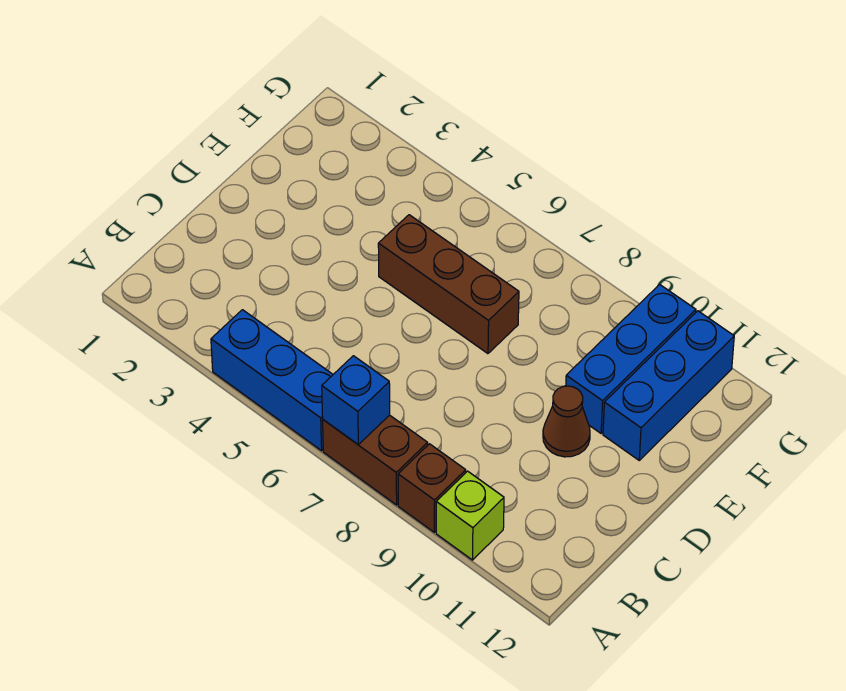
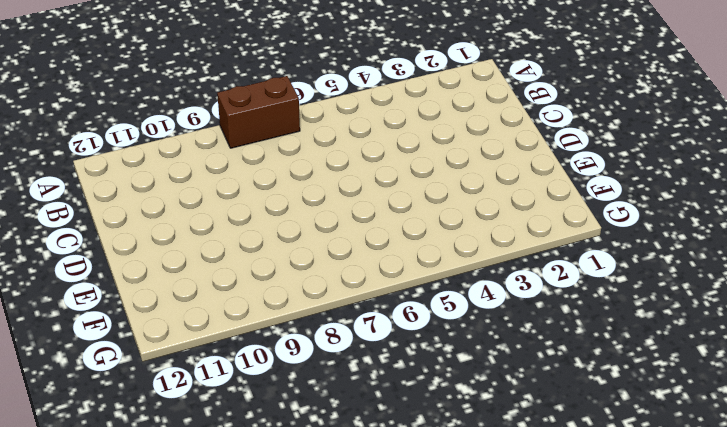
none -> blue brick A4:A6 level 1
none -> brown brick A9 level 1

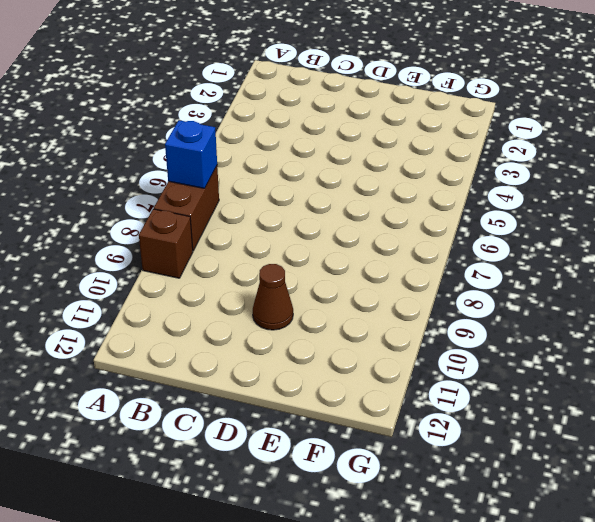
none -> blue brick A4:A6 level 1
none -> lime brick A10 level 1

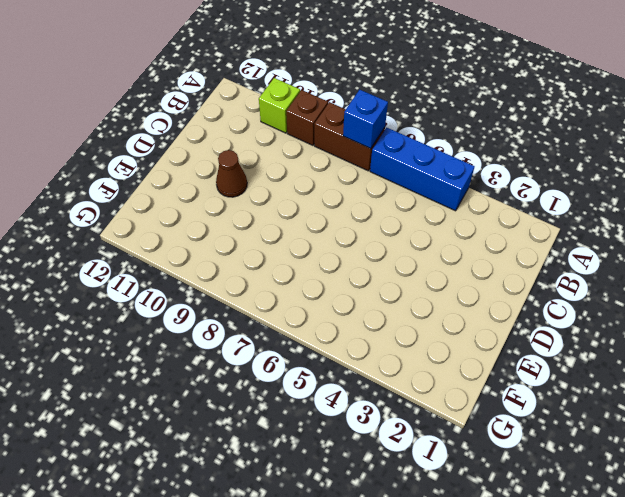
none -> brown brick E5:E7 level 1
none -> blue brick E10:G10 level 1

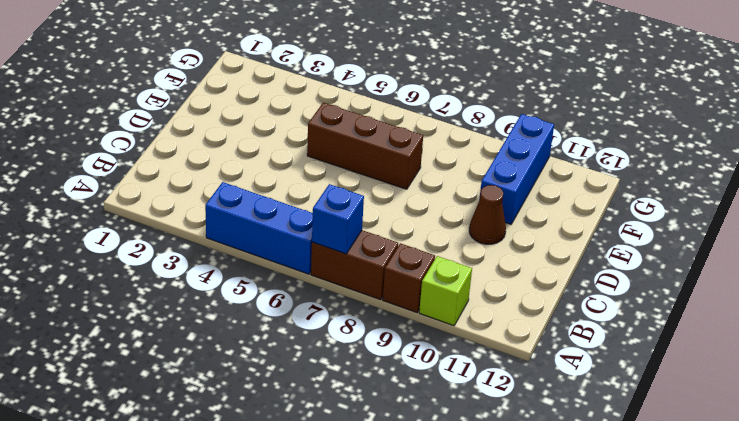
none -> blue brick E11:G11 level 1

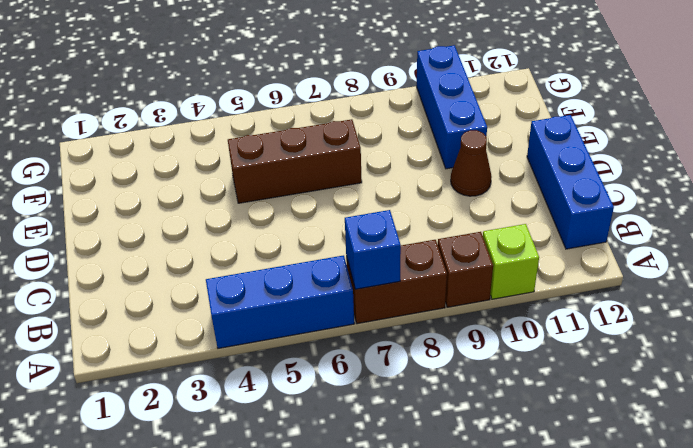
blue brick B12:D12 level 1 -> blue brick E11:G11 level 1

